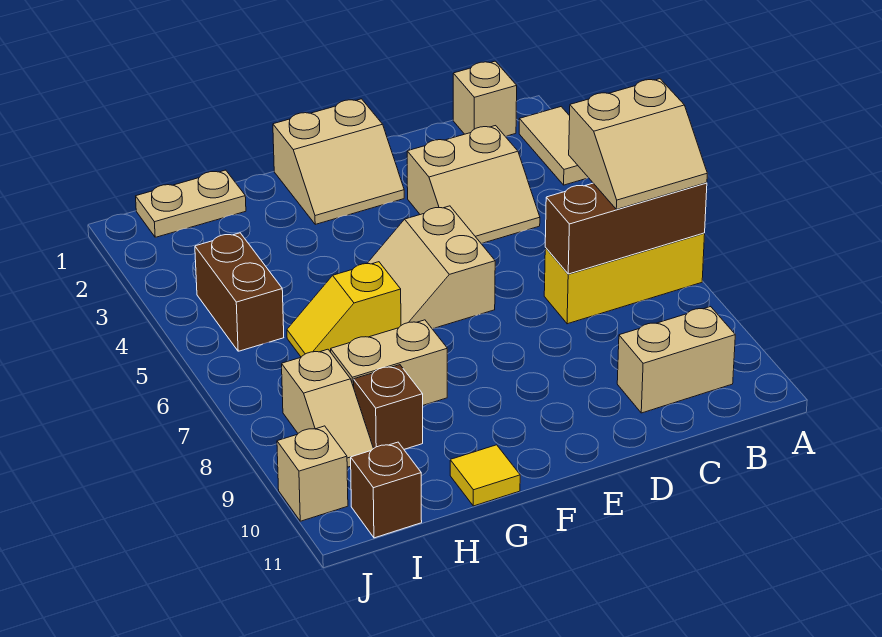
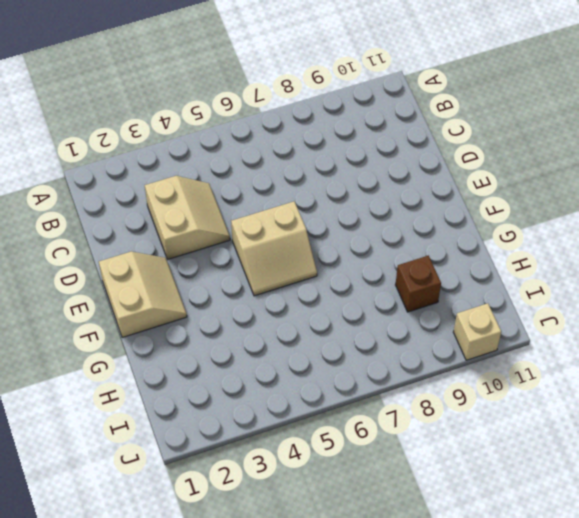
none -> tan tile A2:A3 level 1
none -> yellow brick A7:C7 level 1
none -> tan brick B1 level 1

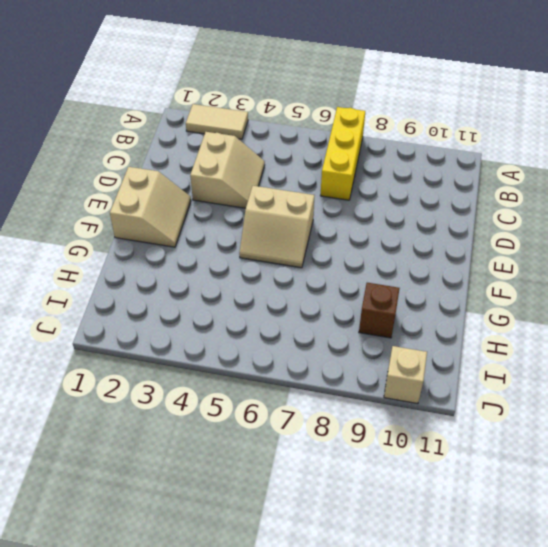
none -> tan brick B1 level 1
none -> tan brick B10:C10 level 1
none -> yellow slope G6:H6 level 1 top G

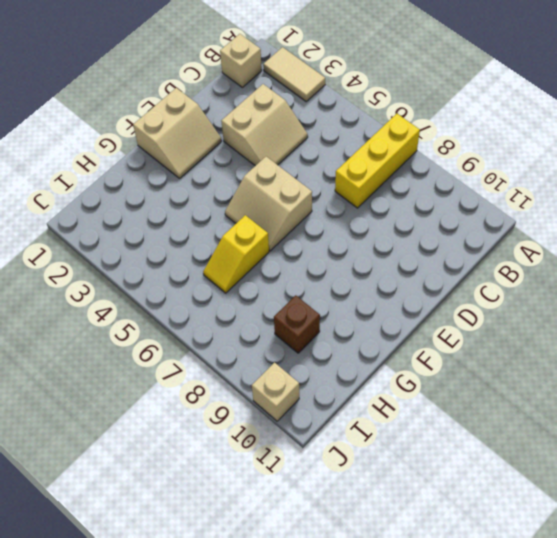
none -> tan brick B10:C10 level 1
none -> tan brick G8:H8 level 1
none -> yellow tile G11 level 1

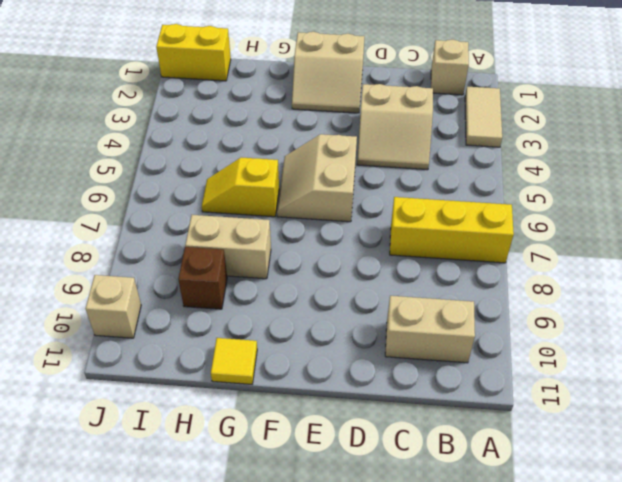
yellow brick I1:J1 level 1 -> tan plate H1:I1 level 1
none -> brown brick I4:I5 level 1
none -> tan slope I8:I9 level 1 top 8
none -> brown brick I11 level 1

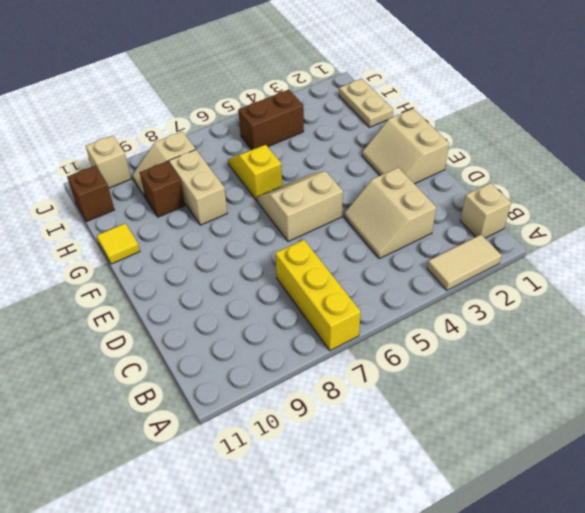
none -> tan brick B10:C10 level 1
none -> brown brick A7:C7 level 2
none -> tan slope A6:B7 level 3 top 6

